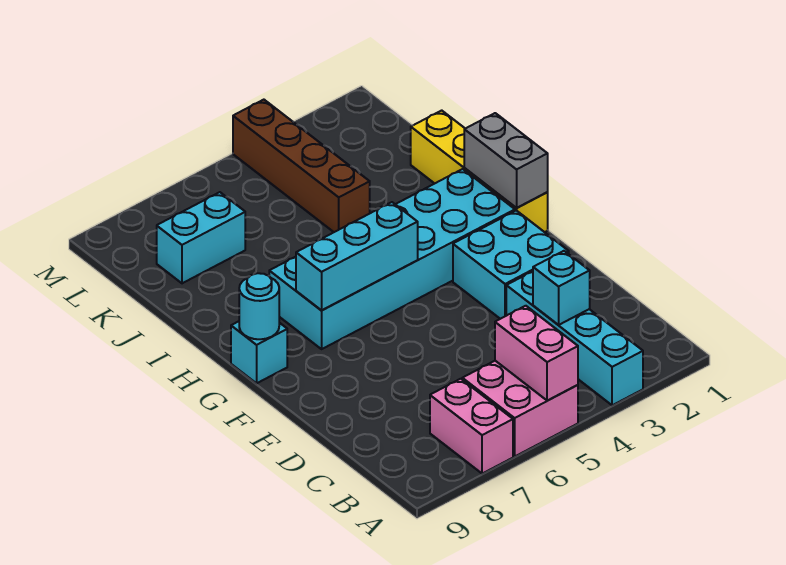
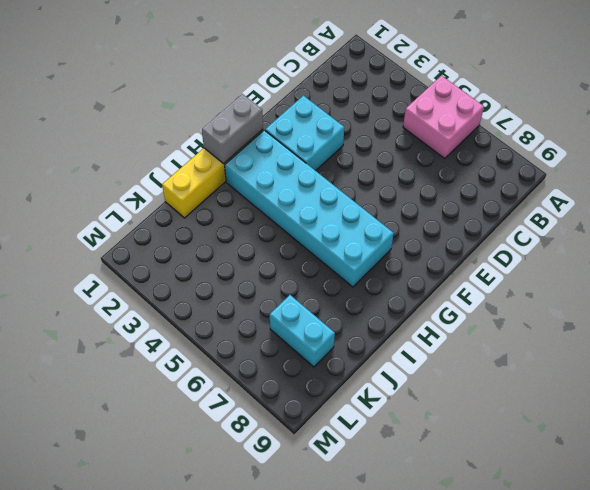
none -> cyan brick A3:D3 level 1
none -> pink brick A7:B7 level 1
none -> cyan brick G9 level 1

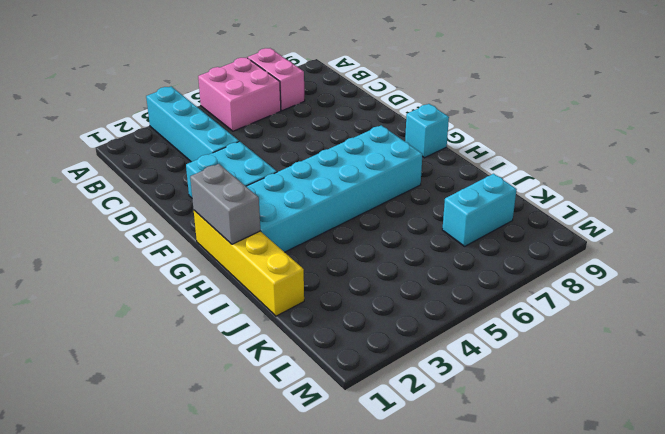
none -> brown brick J4:M4 level 1
none -> pink brick A5:B5 level 2
none -> cyan brick C3 level 2

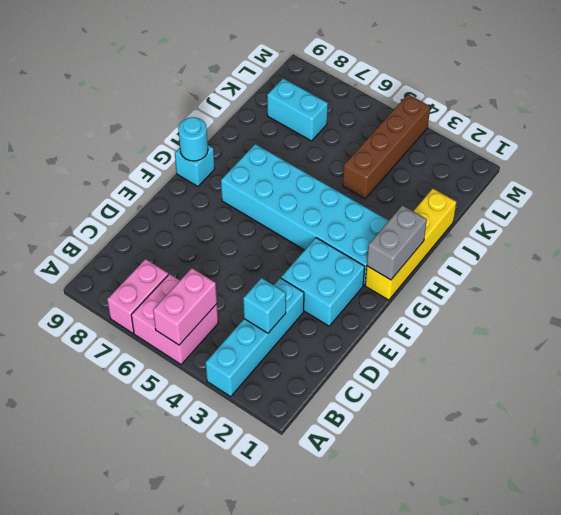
none -> cyan brick G5:G7 level 2

